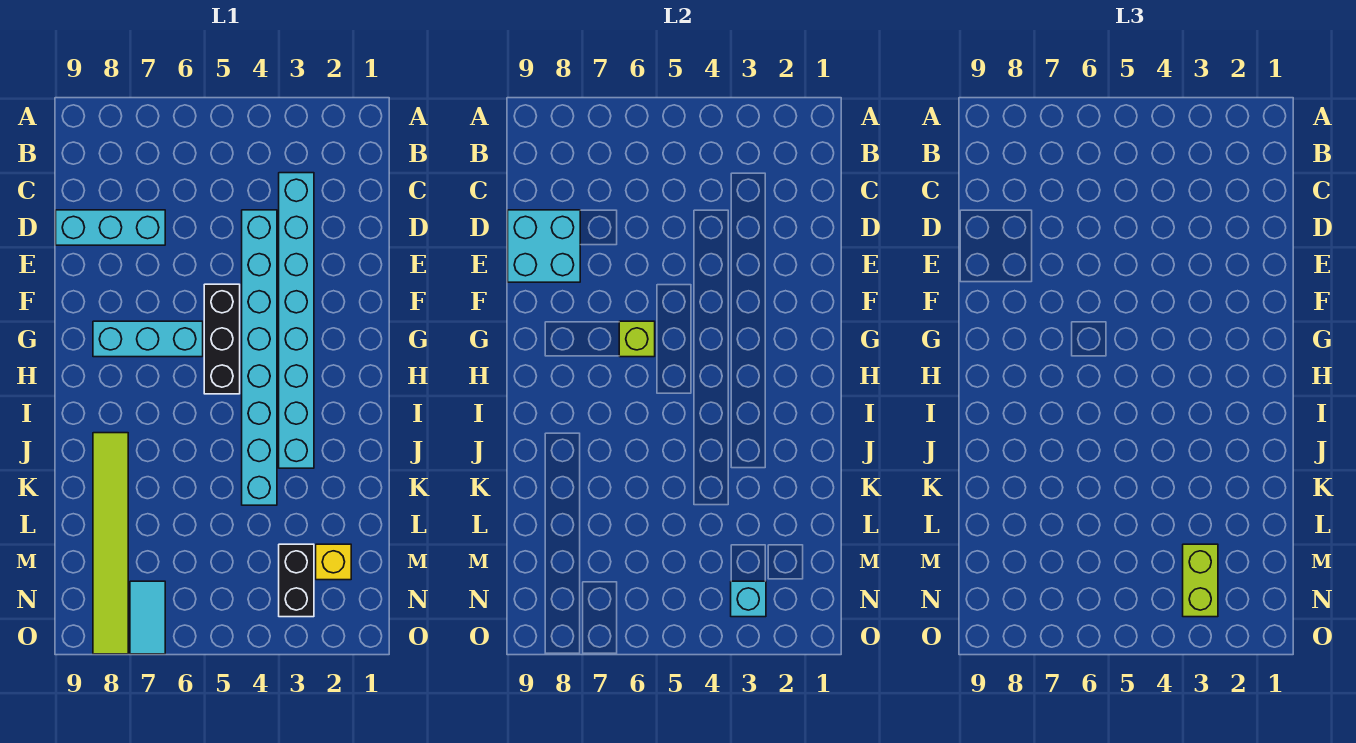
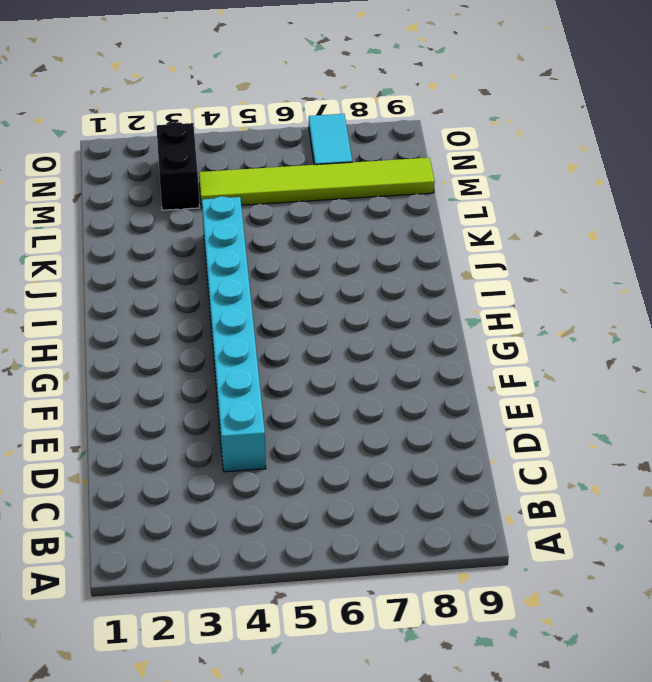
lime tile M4:M9 level 1 -> lime tile J8:O8 level 1
none -> cyan brick C3:J3 level 1
none -> cyan brick D7:D9 level 1
none -> black brick F5:H5 level 1

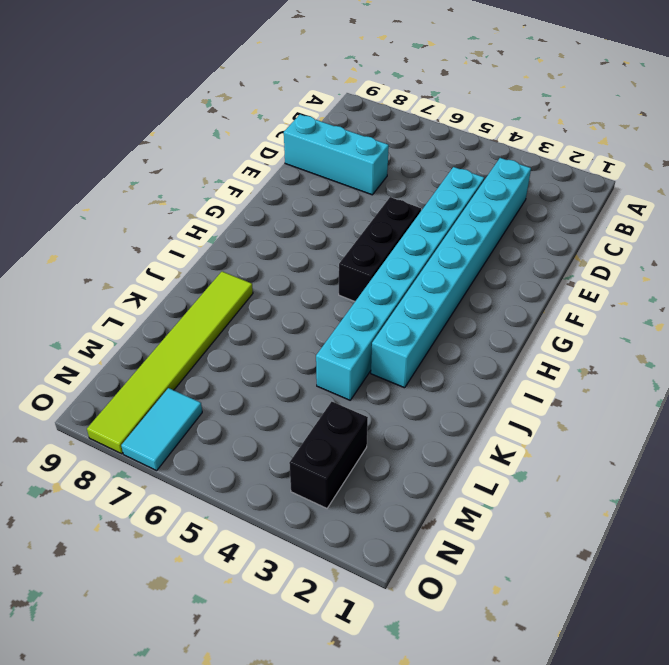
none -> cyan brick G6:G8 level 1
none -> yellow brick M2 level 1
none -> cyan brick D8:E9 level 2

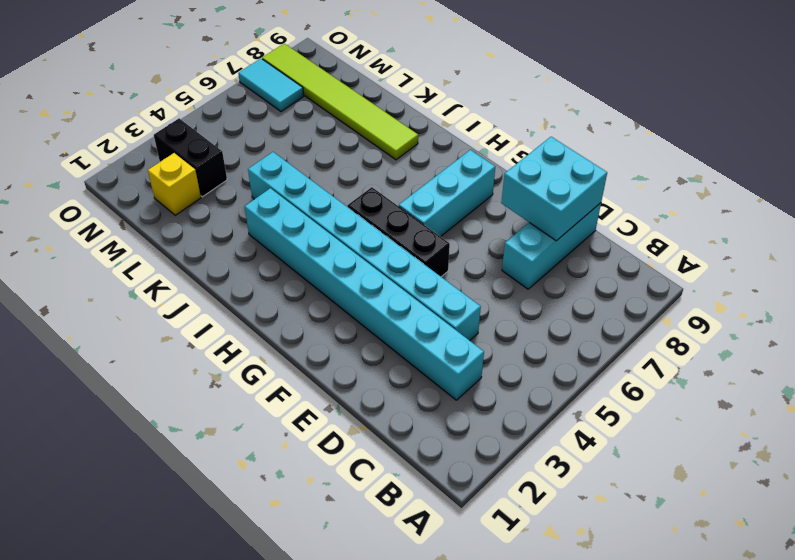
none -> lime brick G6 level 2
none -> cyan brick N3 level 2
none -> lime brick M3:N3 level 3

